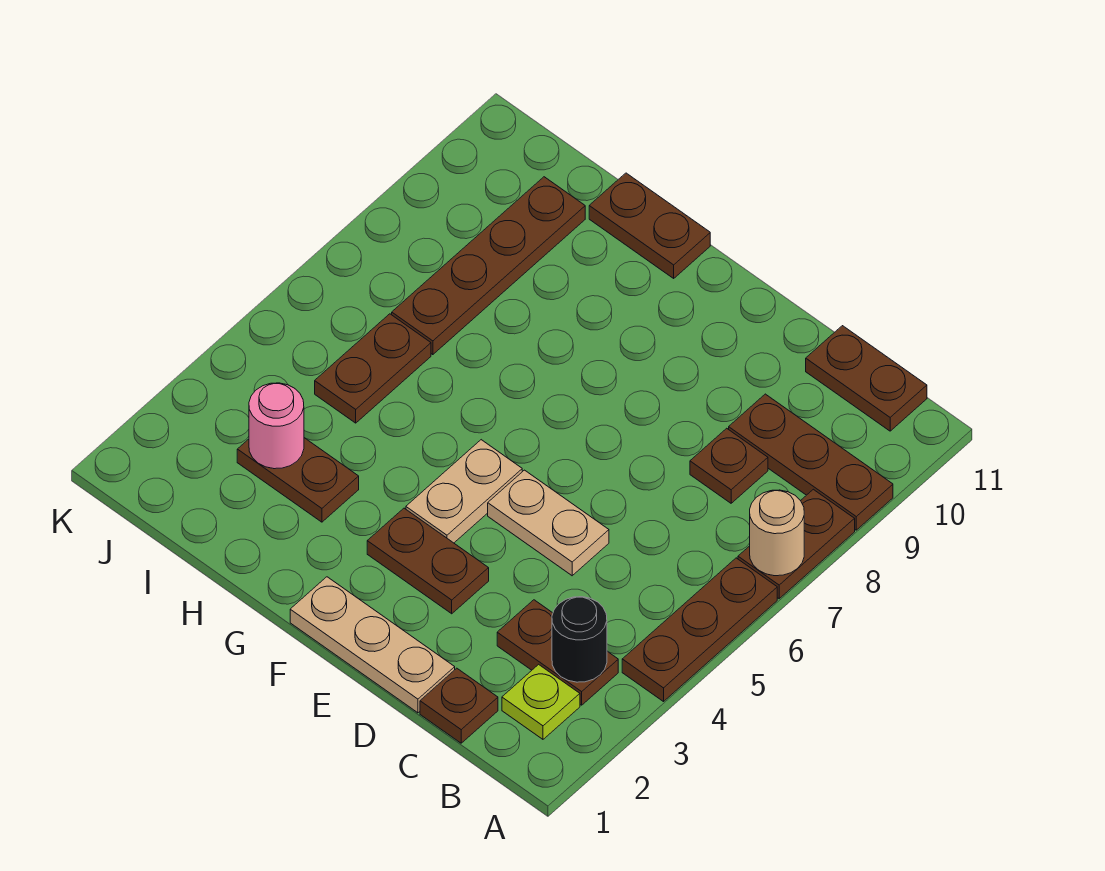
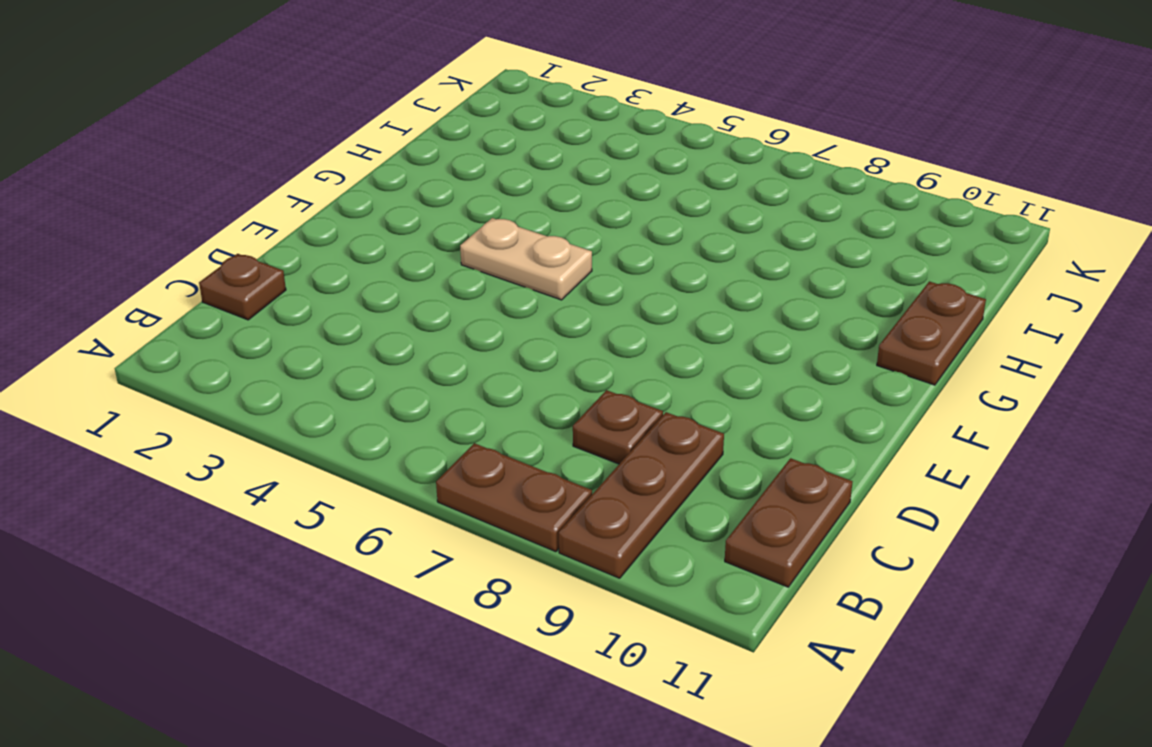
none -> brown plate A4:A6 level 1
none -> lime plate B2 level 1
none -> brown plate B3:C3 level 1

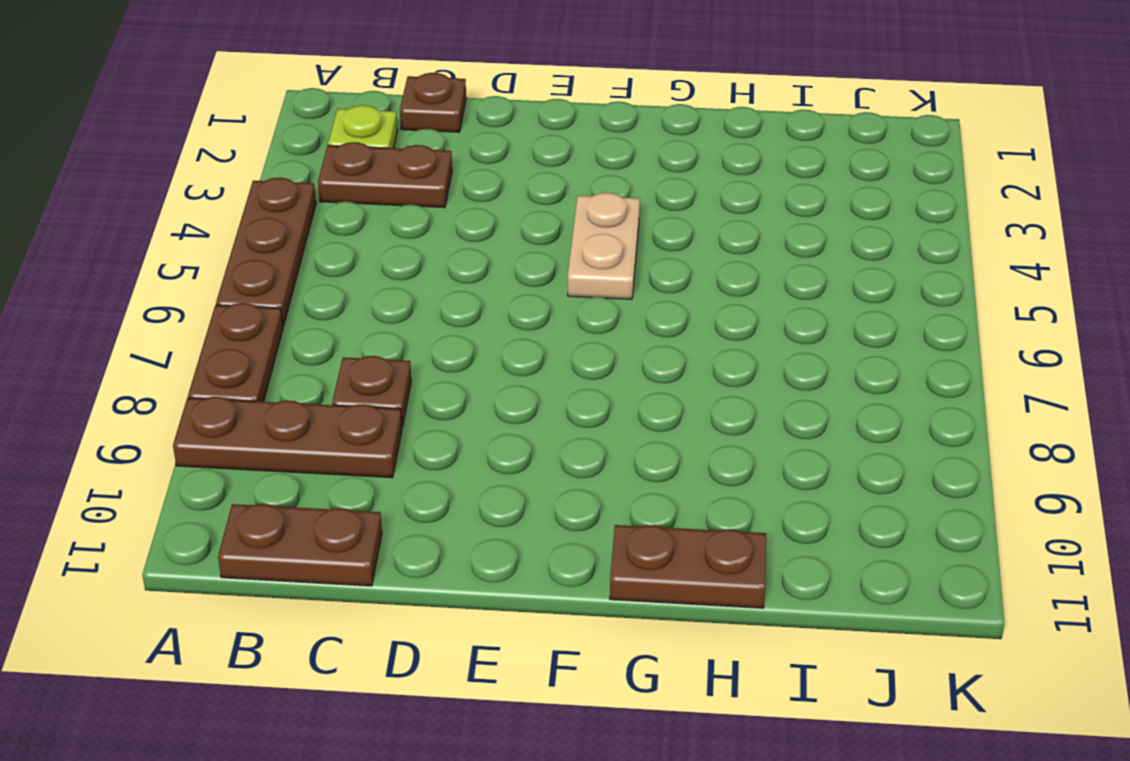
none -> tan plate D1:F1 level 1
none -> tan plate D5:E5 level 1
none -> brown plate E3:F3 level 1

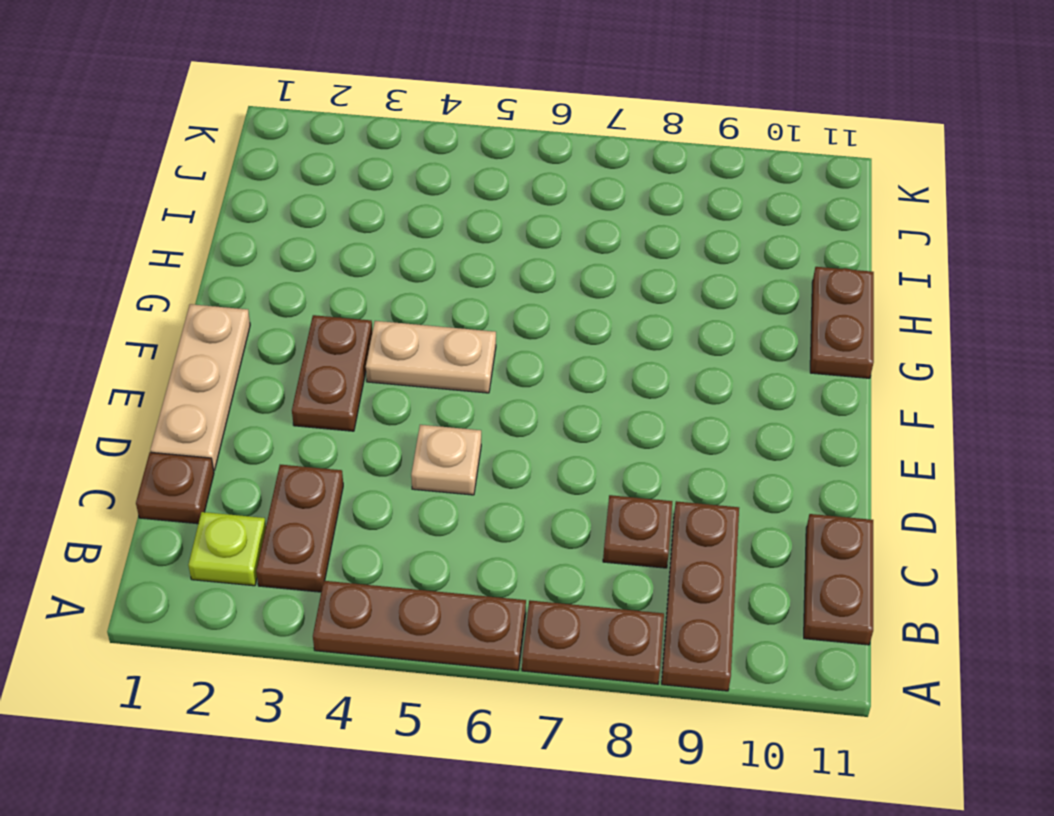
tan plate D5 level 1 -> tan plate D5:E5 level 1
none -> brown plate H3:I3 level 1
none -> brown plate I5:I6 level 1
none -> brown plate I7:I10 level 1

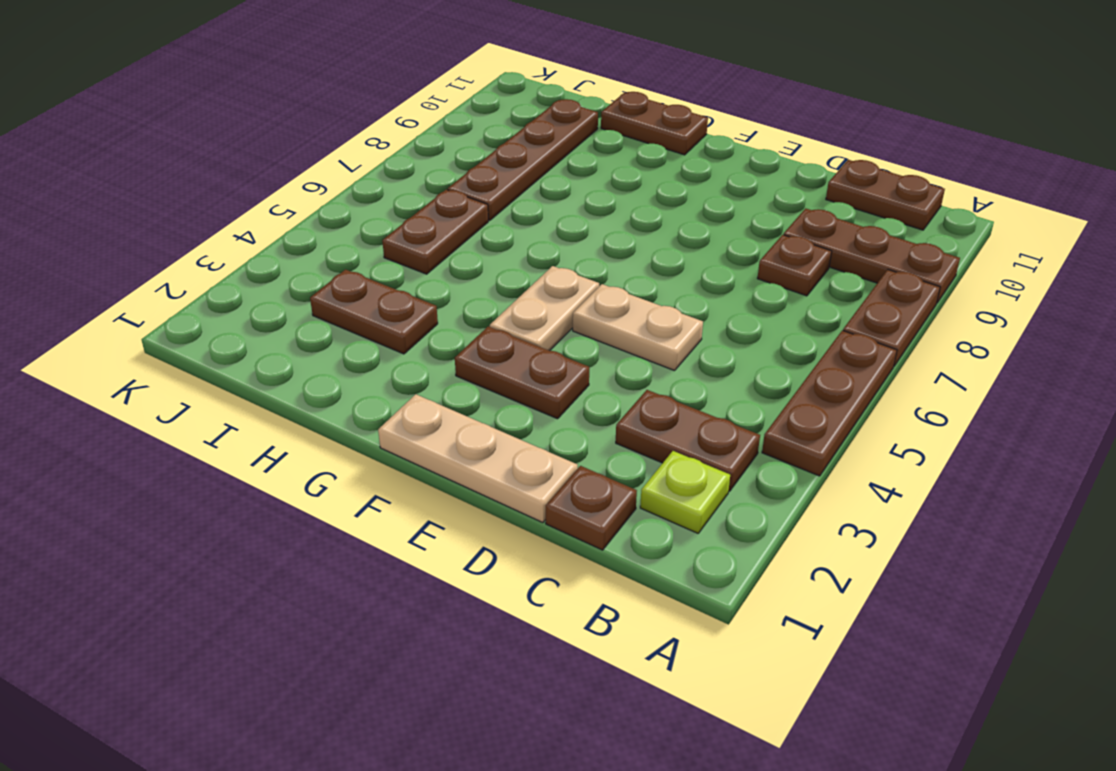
none -> tan round brick A7 level 2
none -> black round brick B3 level 2
none -> pink round brick I3 level 2

